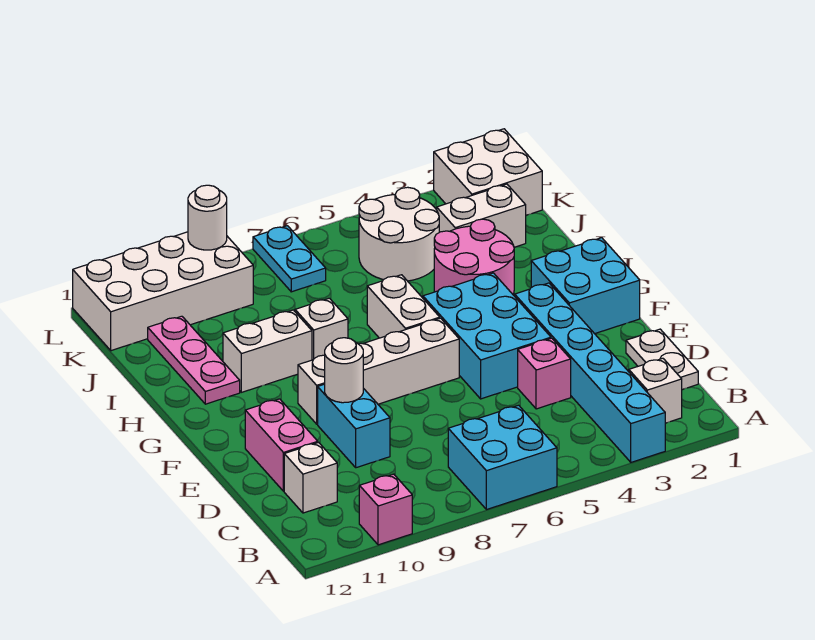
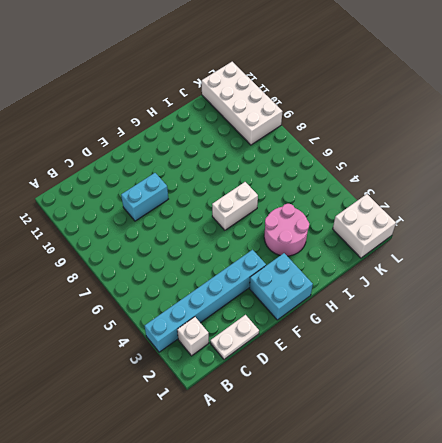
none -> cyan brick A6:B7 level 1
none -> pink brick A10 level 1
none -> white brick C11 level 1

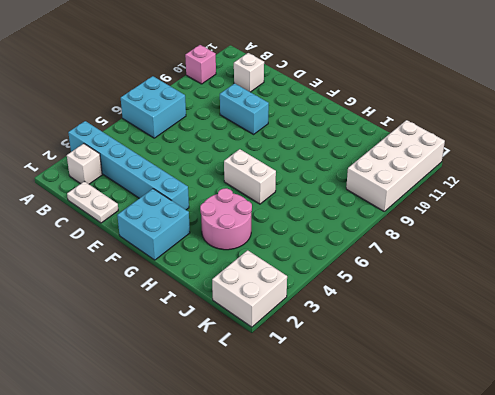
none -> pink brick D4 level 1
none -> pink brick D11:E11 level 1
none -> cyan brick E4:G5 level 1

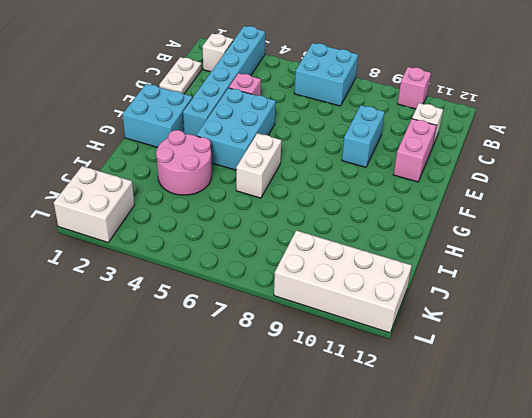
none -> white brick F6:F9 level 1
none -> white brick H8 level 1
none -> white brick H9:H10 level 1

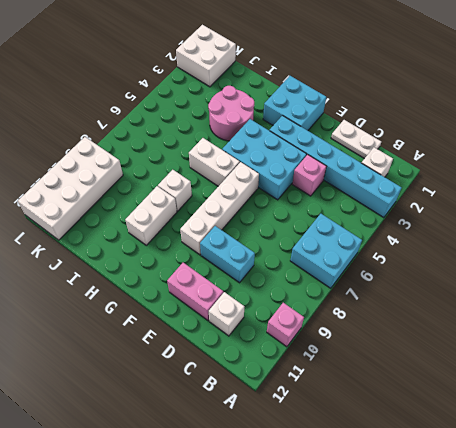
none -> pink plate H11:J11 level 1
none -> white brick J2:J3 level 1
none -> white round brick J4:K5 level 1

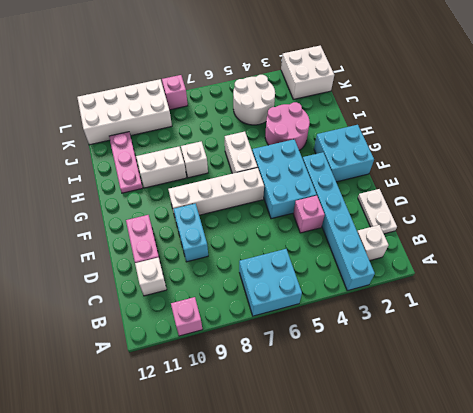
pink brick L8 level 1 -> none
none -> white brick J2:J3 level 1
none -> cyan plate K7:L7 level 1
none -> white round brick E9 level 2

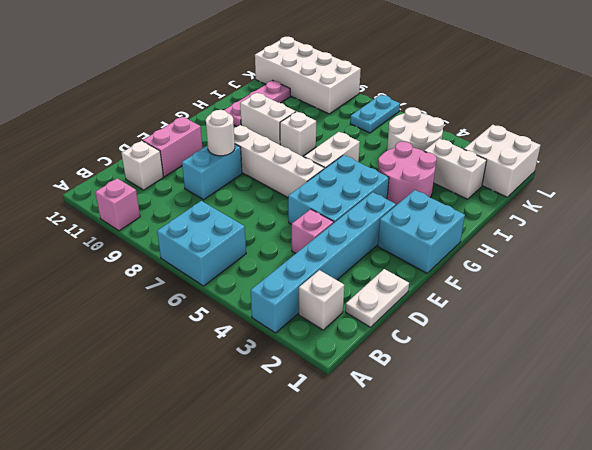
none -> white round brick L9 level 2

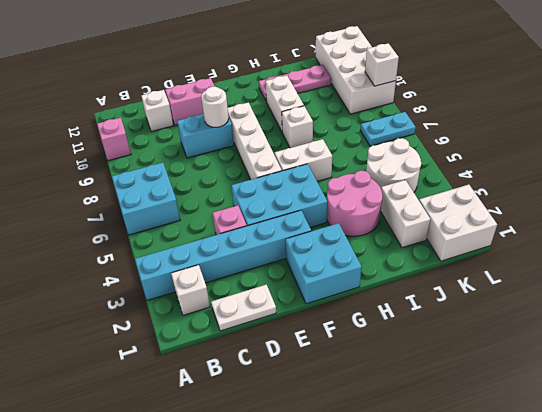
white brick L9 level 2 -> white round brick L9 level 2

